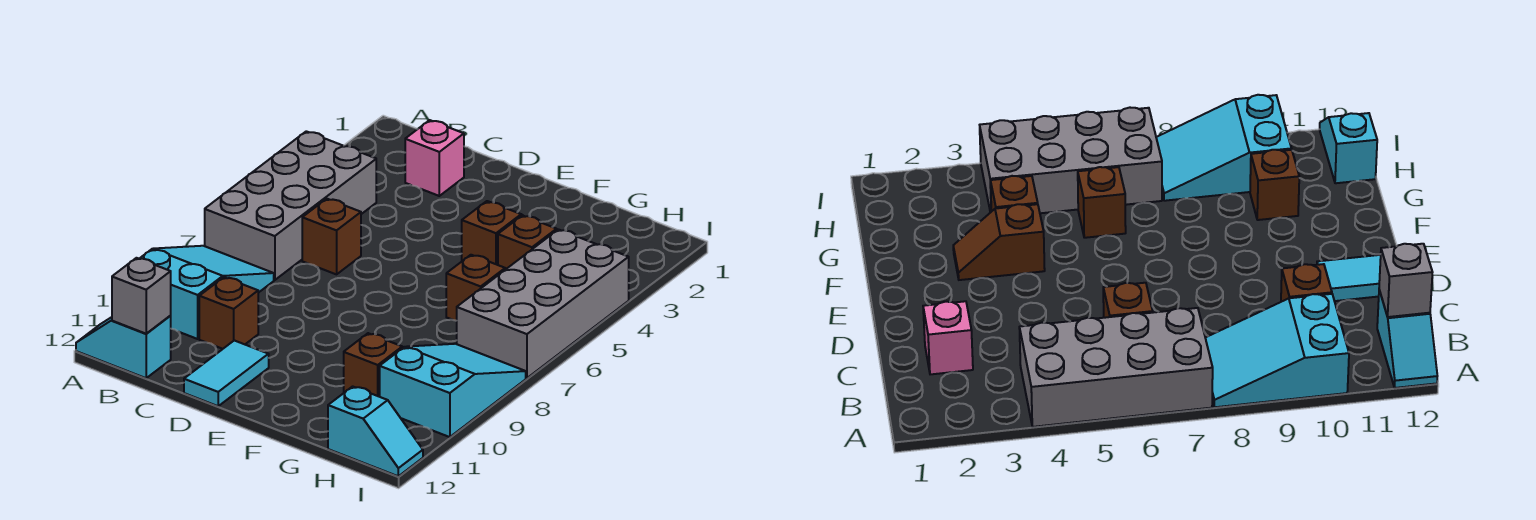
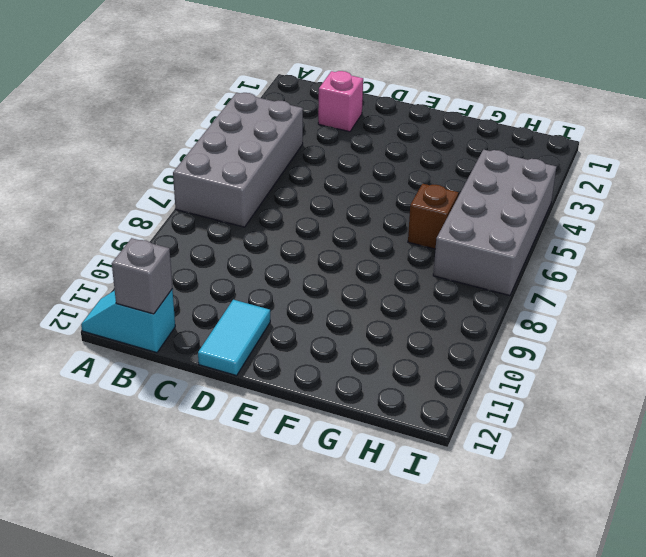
none -> cyan slope A8:B10 level 1 top 10
none -> brown brick C6 level 1
none -> brown brick C10 level 1

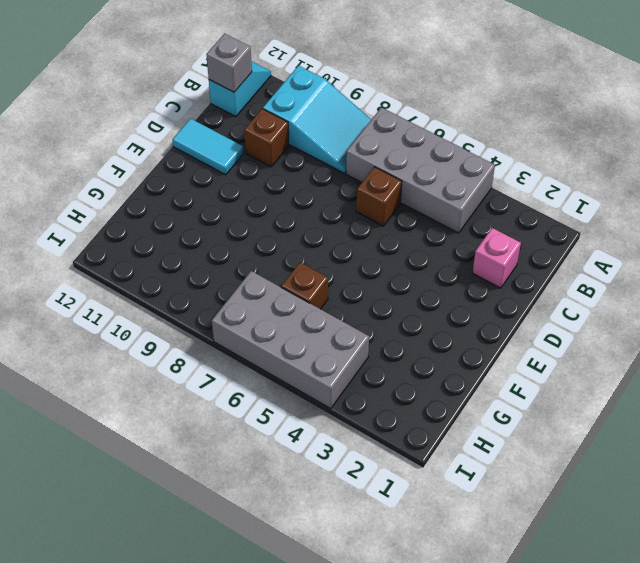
none -> brown slope F3:F4 level 1 top 4
none -> brown brick G4 level 1
none -> brown brick G10 level 1

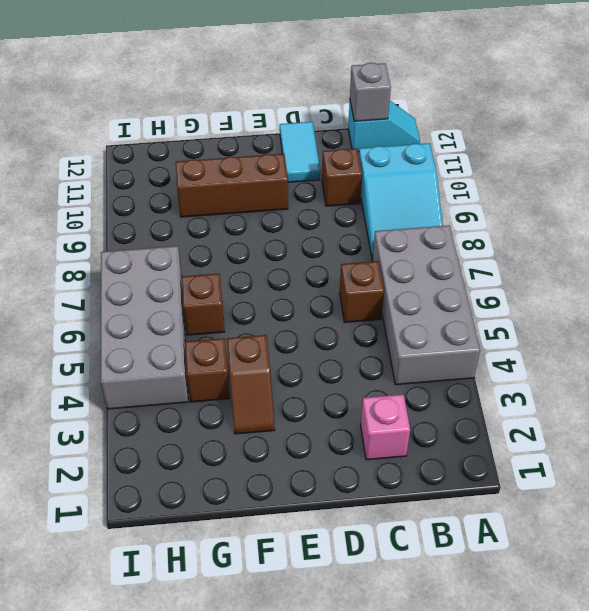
brown brick E10:G10 level 1 -> brown brick G10 level 1
none -> cyan slope H8:I10 level 1 top 10
none -> cyan slope H12:I12 level 1 top H

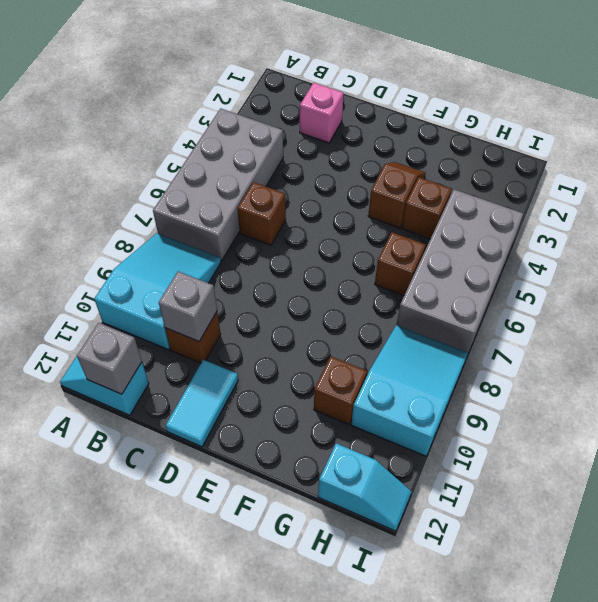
grey brick C10 level 2 -> none

